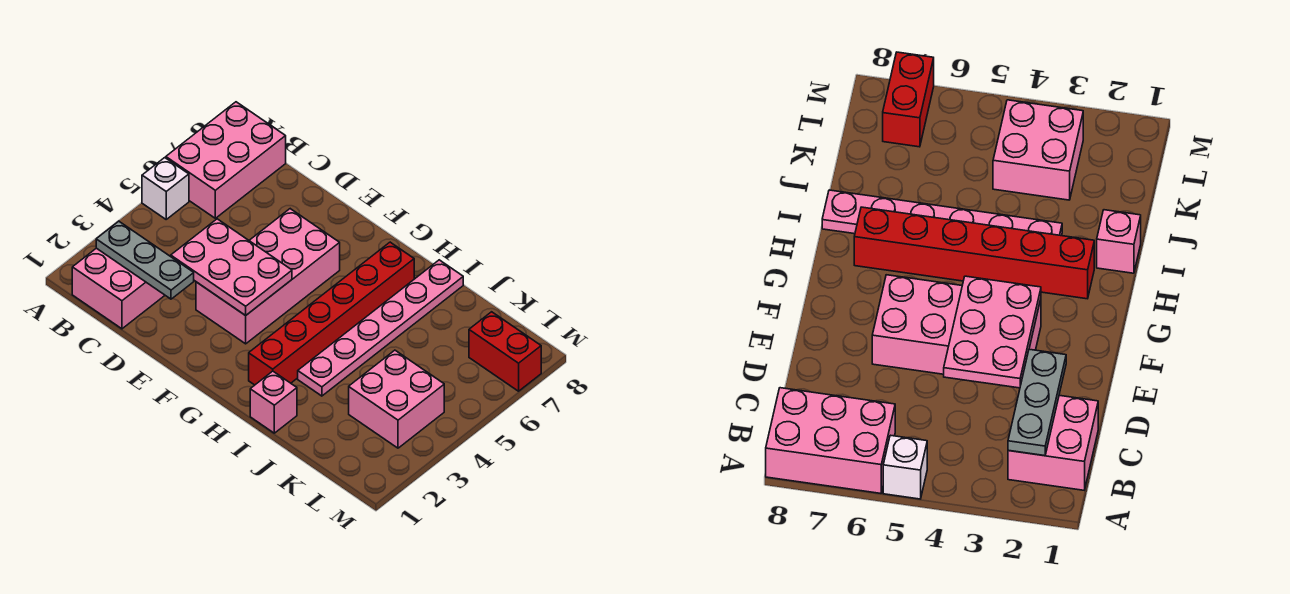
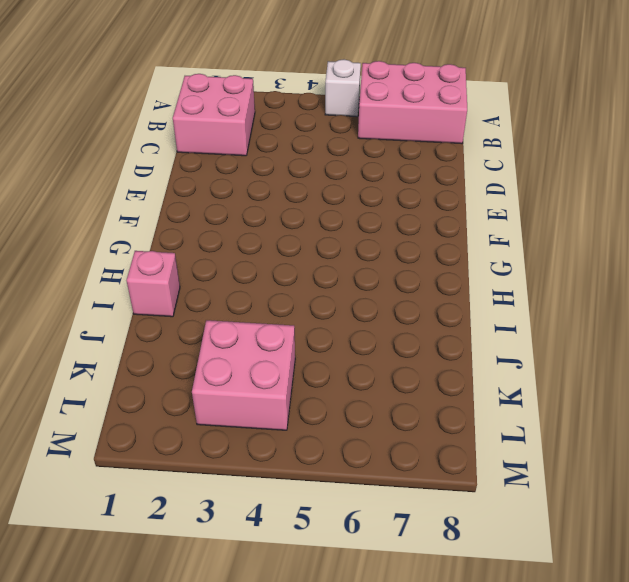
none -> pink brick E3:F6 level 1
none -> red brick H2:H7 level 1

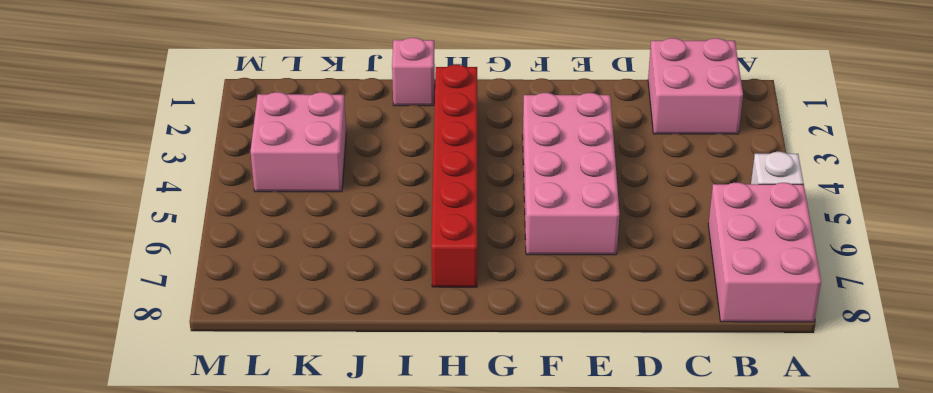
none -> pink plate I3:I8 level 1
none -> red brick L7:M7 level 1

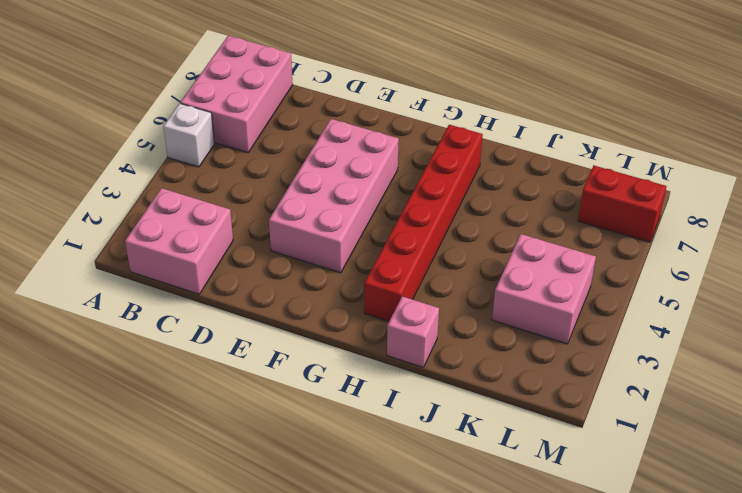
none -> pink plate I3:I8 level 1
none -> grey plate B2:D2 level 2

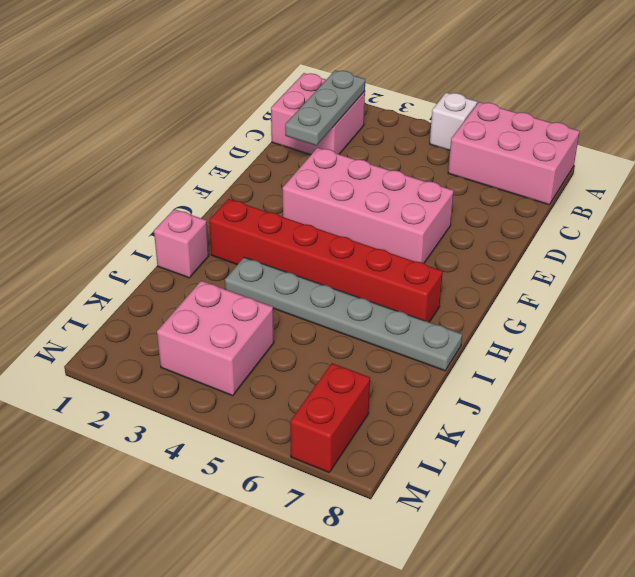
grey plate I3:I8 level 1 -> pink plate I3:I8 level 1
none -> pink plate D3:F4 level 2

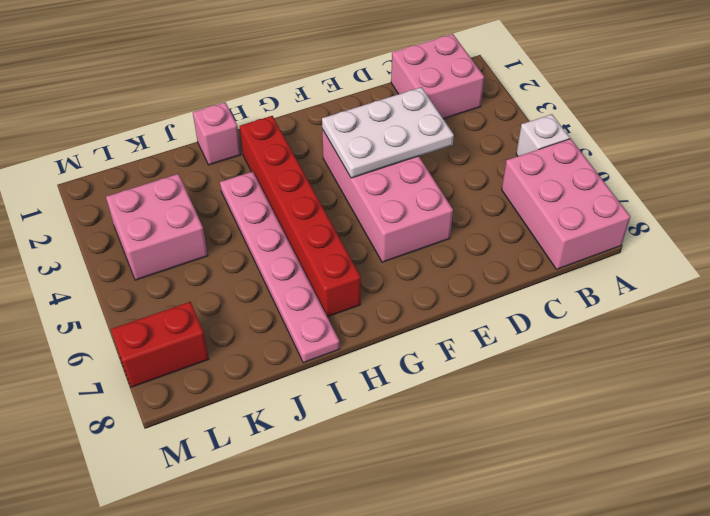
white plate D3:F4 level 2 -> pink plate D3:F4 level 2
none -> grey plate B2:D2 level 2

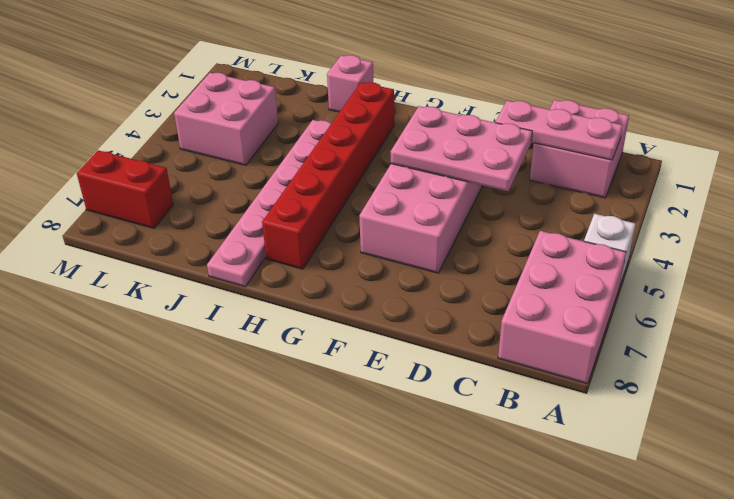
pink plate B2:D2 level 2 -> grey plate B2:D2 level 2

